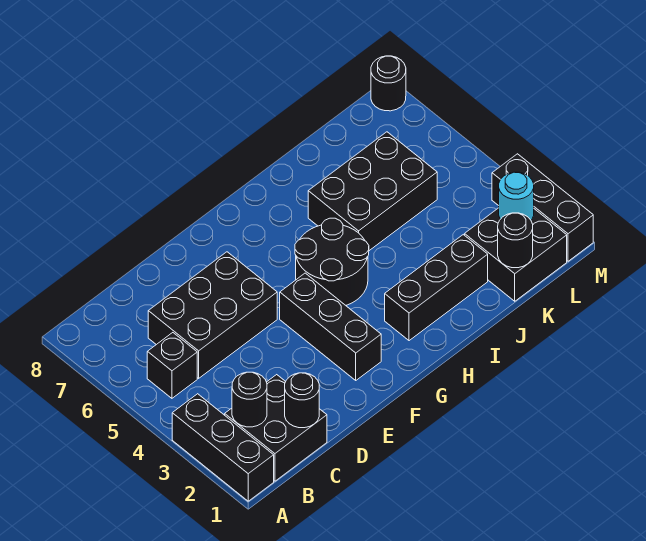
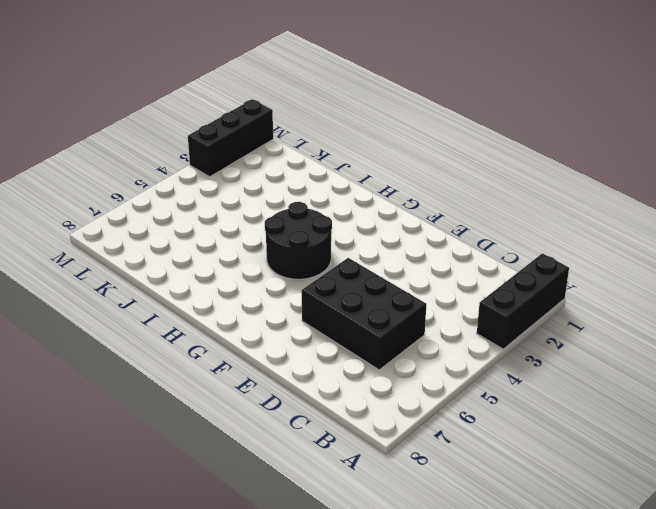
none -> black brick B1:C2 level 1
none -> black brick B5 level 1
none -> black brick F2:F4 level 1

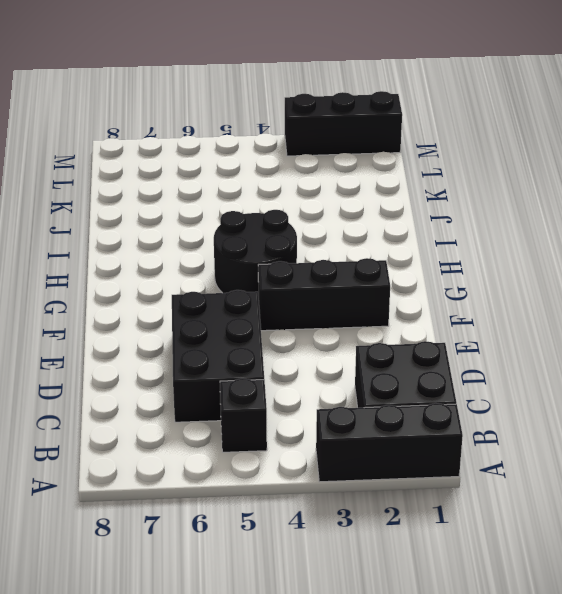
none -> black brick H2:J2 level 1
none -> black brick I5:K6 level 1
none -> black brick K1:L2 level 1

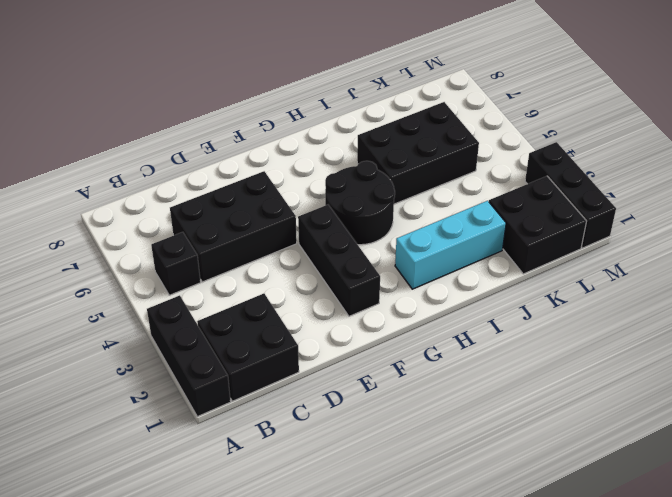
cyan brick H2:J2 level 1 -> black brick H2:J2 level 1
none -> black round brick M8 level 1
none -> black round brick B2 level 2
none -> black round brick C1 level 2

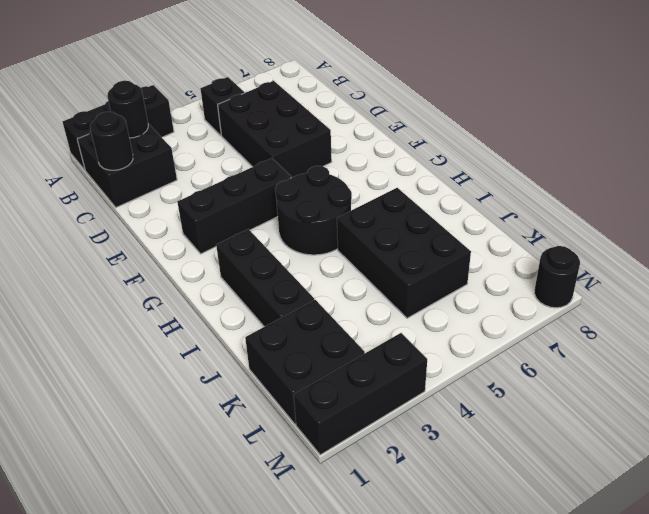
none -> black round brick K1 level 2
none -> cyan round brick L2 level 2

